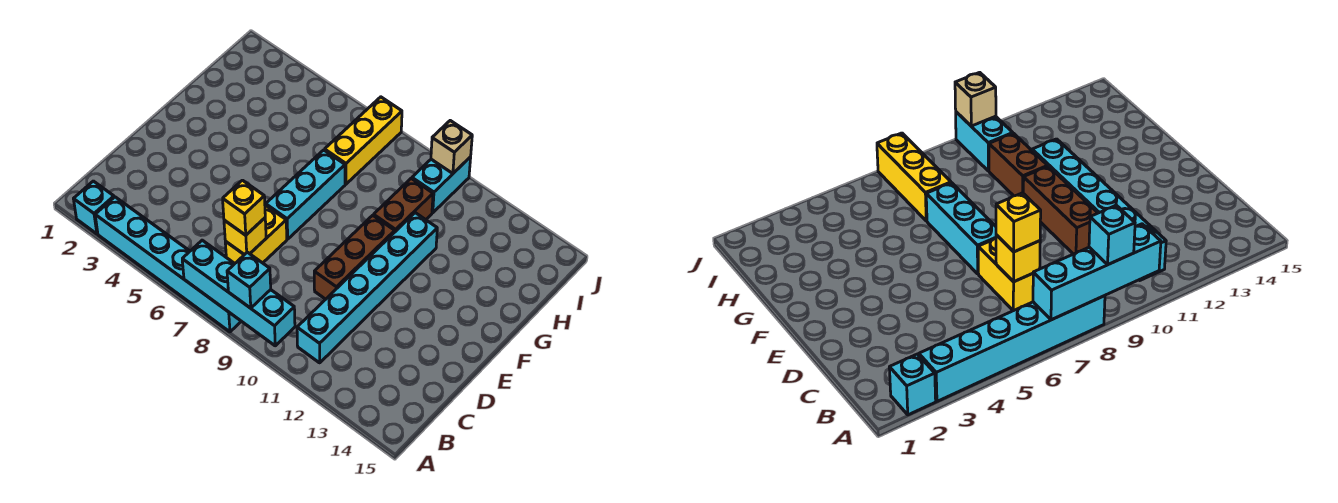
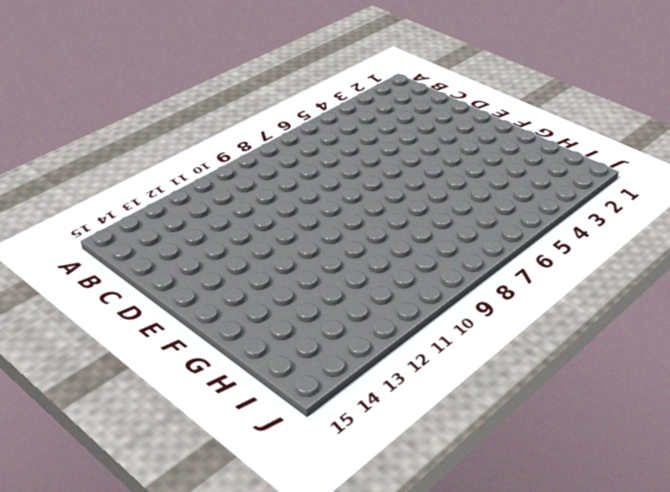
none -> cyan brick A2 level 1
none -> cyan brick A3:A8 level 1
none -> cyan brick B11:G11 level 1

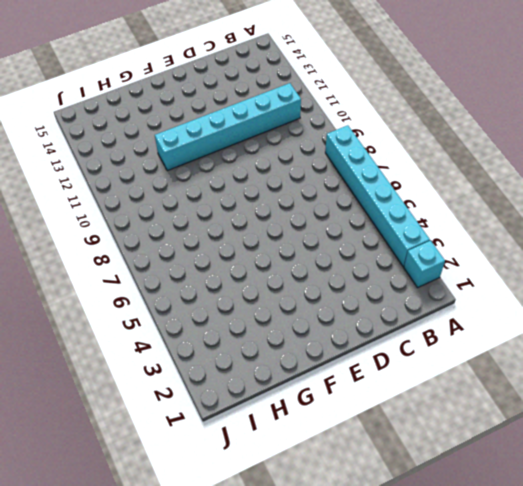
none -> yellow brick C7:D7 level 1
none -> brown brick D10:F10 level 1
none -> cyan brick E7:G7 level 1

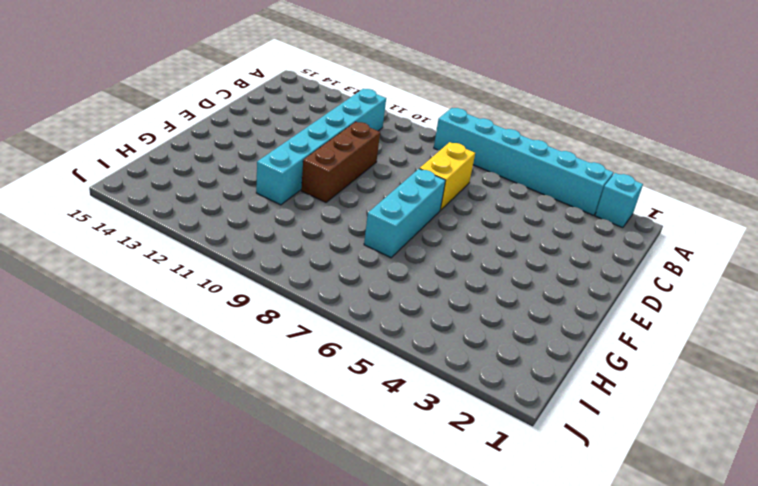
none -> brown brick G10:H10 level 1
none -> yellow brick H7:J7 level 1
none -> cyan brick I10:J10 level 1

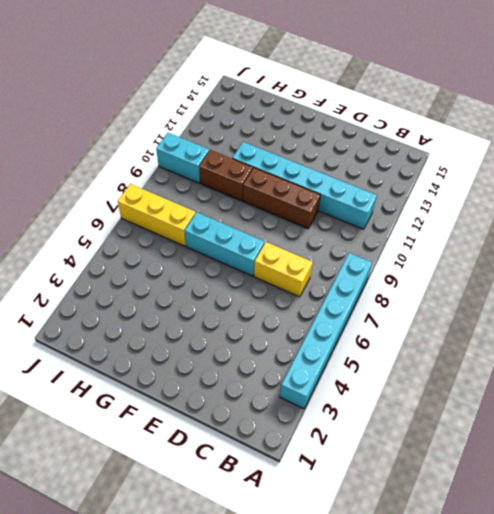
none -> cyan brick A2 level 1
none -> cyan brick A7:A10 level 2
none -> yellow brick C7 level 2

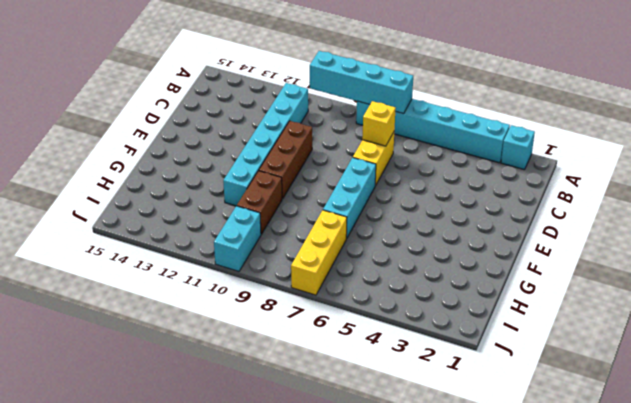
none -> tan brick J10 level 2
none -> cyan brick A9 level 3
none -> yellow brick C7 level 3

